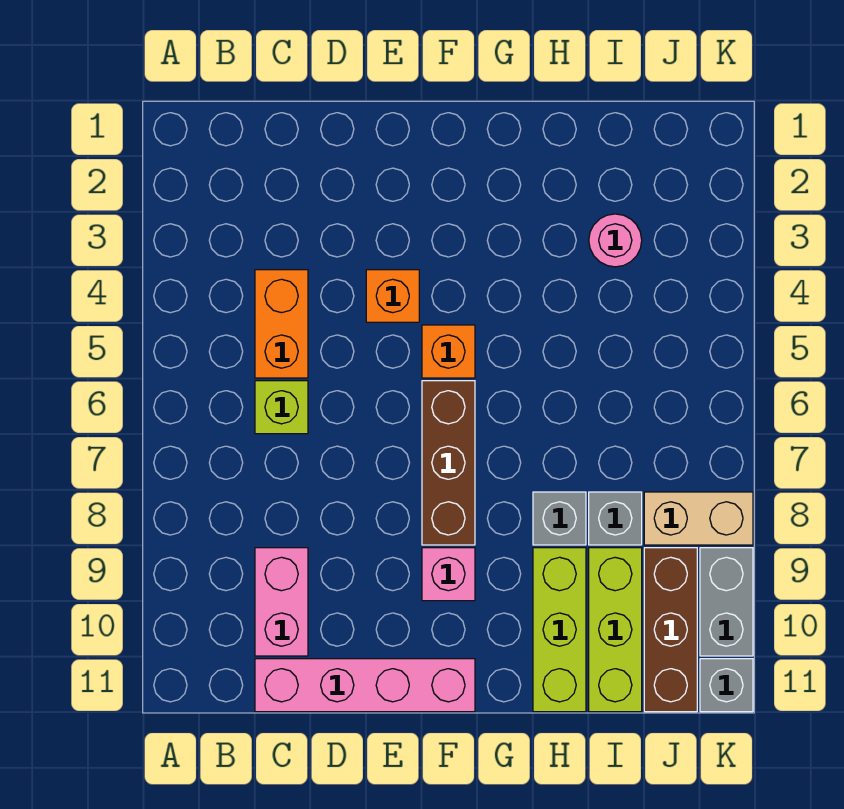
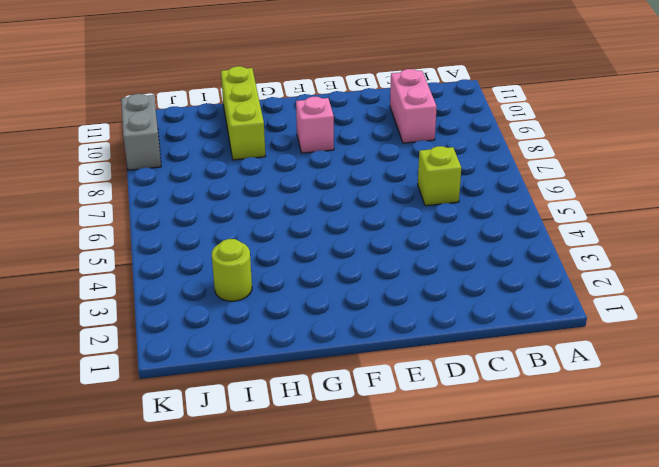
lime round brick I3 level 1 -> pink round brick I3 level 1
none -> orange brick C4:C5 level 1
none -> pink brick C11:F11 level 1
none -> orange brick E4 level 1

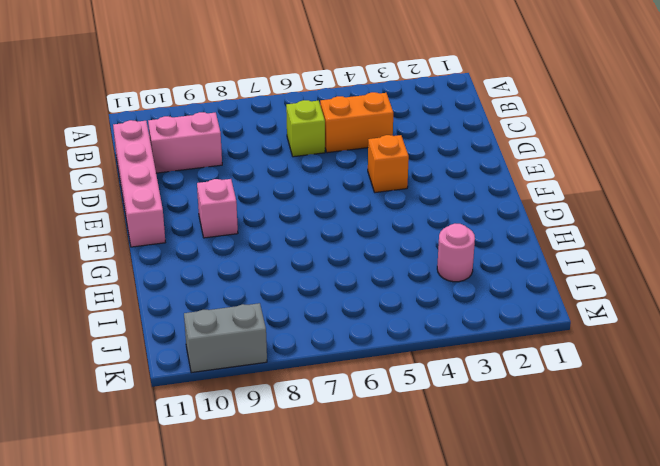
none -> orange brick F5 level 1
none -> brown brick F6:F8 level 1
none -> grey brick H8 level 1

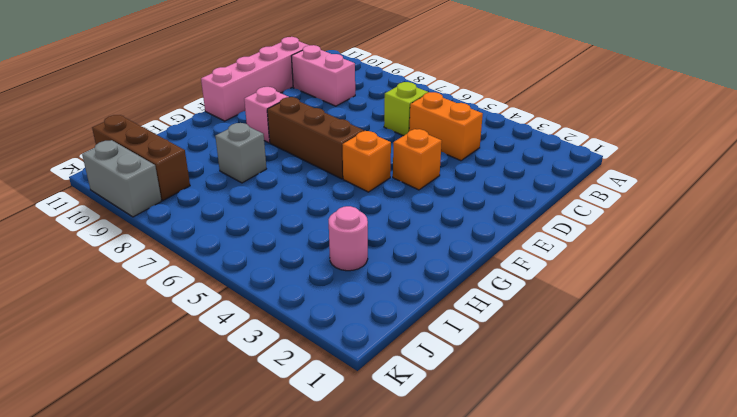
none -> lime brick H9:H11 level 1
none -> grey brick I8 level 1
none -> lime brick I9:I11 level 1

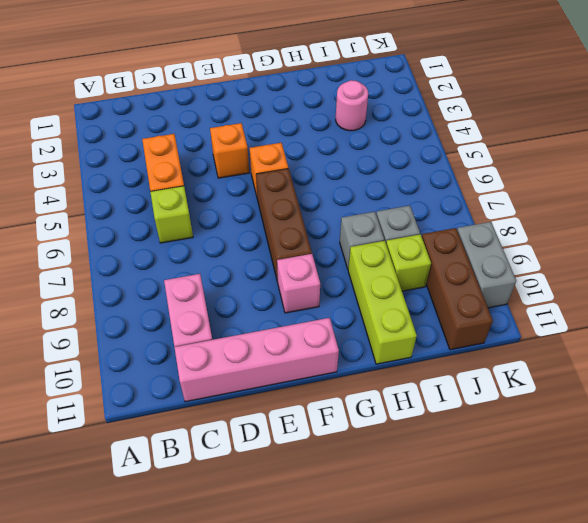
lime brick I9 level 1 -> lime brick I9:I11 level 1
none -> tan brick J8:K8 level 1
none -> grey brick K11 level 1

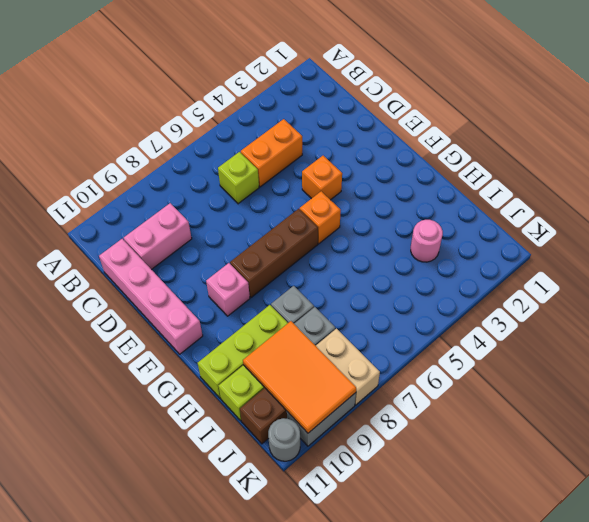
orange tile I9:K10 level 2 -> none
grey round brick K11 level 1 -> grey brick K11 level 1

